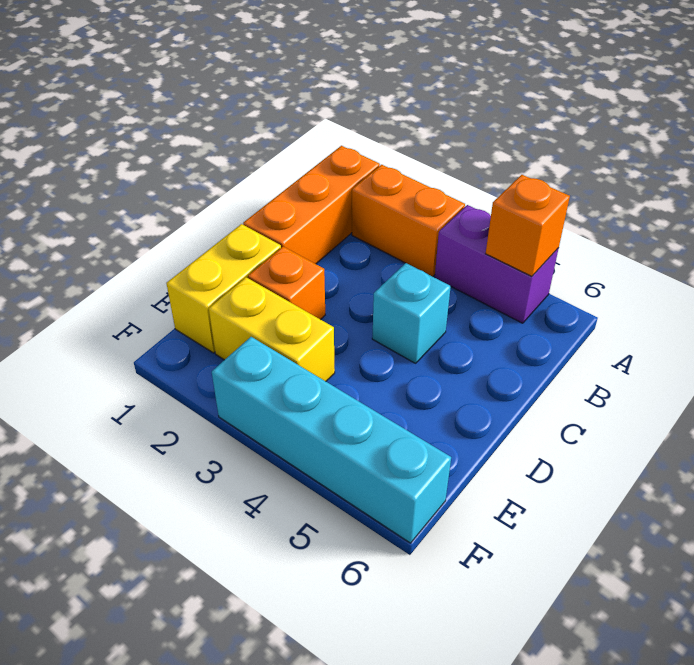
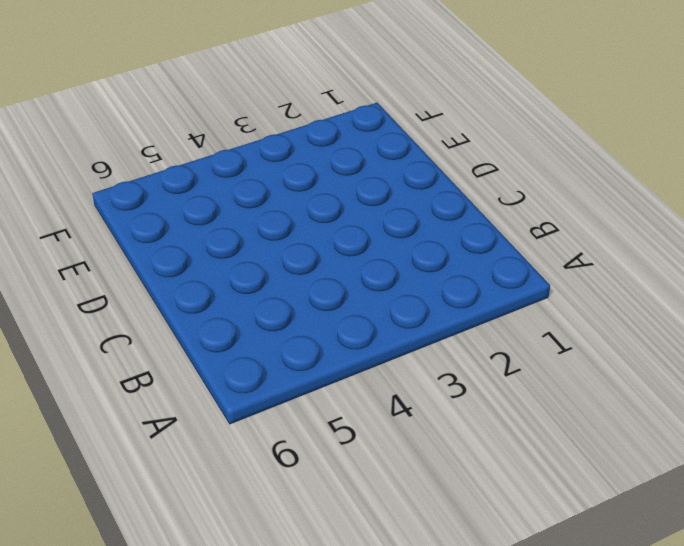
none -> orange brick A1:C1 level 1
none -> orange brick A2:A3 level 1

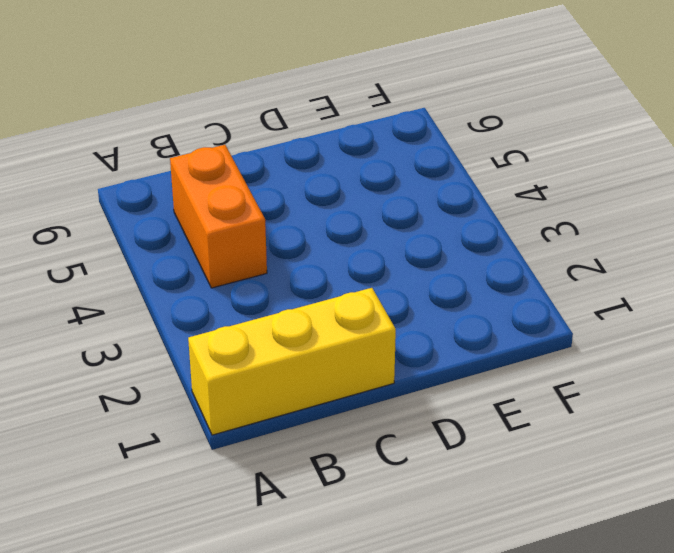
yellow brick A1:C1 level 1 -> orange brick A1:C1 level 1
orange brick B4:B5 level 1 -> orange brick A2:A3 level 1
none -> purple brick A4:A5 level 1
none -> cyan brick C4 level 1

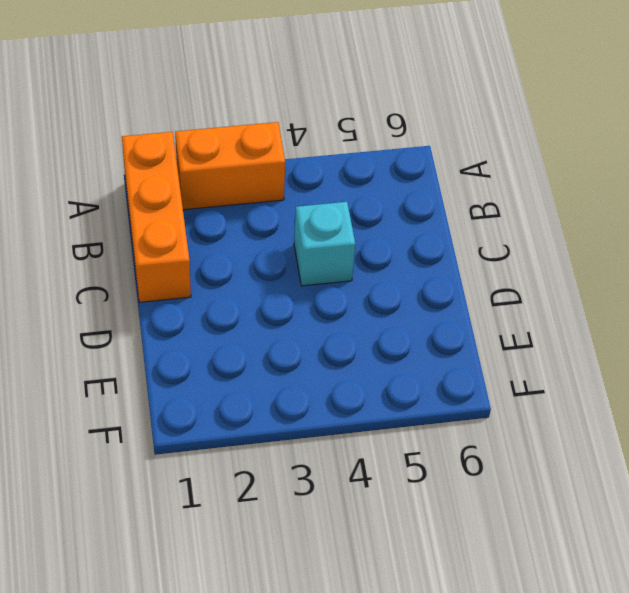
none -> purple brick A4:A5 level 1
none -> yellow brick D1:E1 level 1

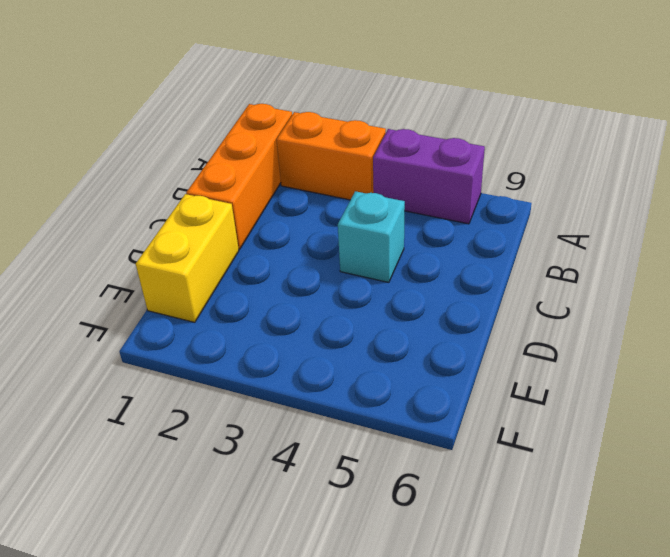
none -> orange brick D2 level 1
none -> yellow brick E2:E3 level 1

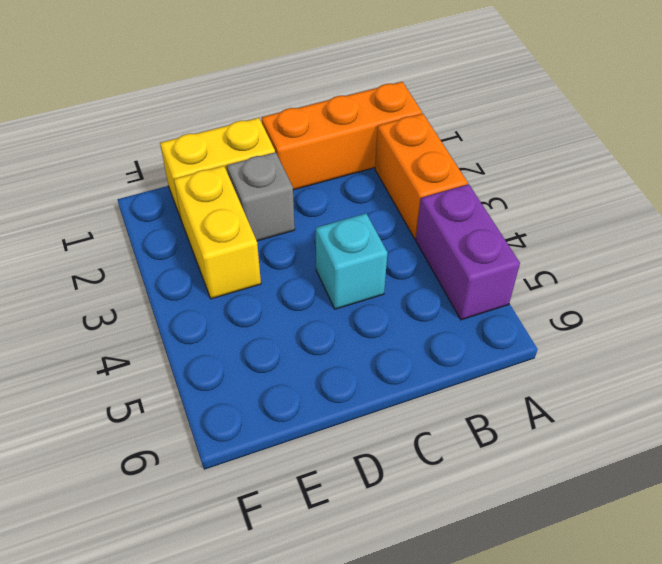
grey brick D2 level 1 -> orange brick D2 level 1
none -> cyan brick F3:F6 level 1
none -> orange brick A5 level 2

